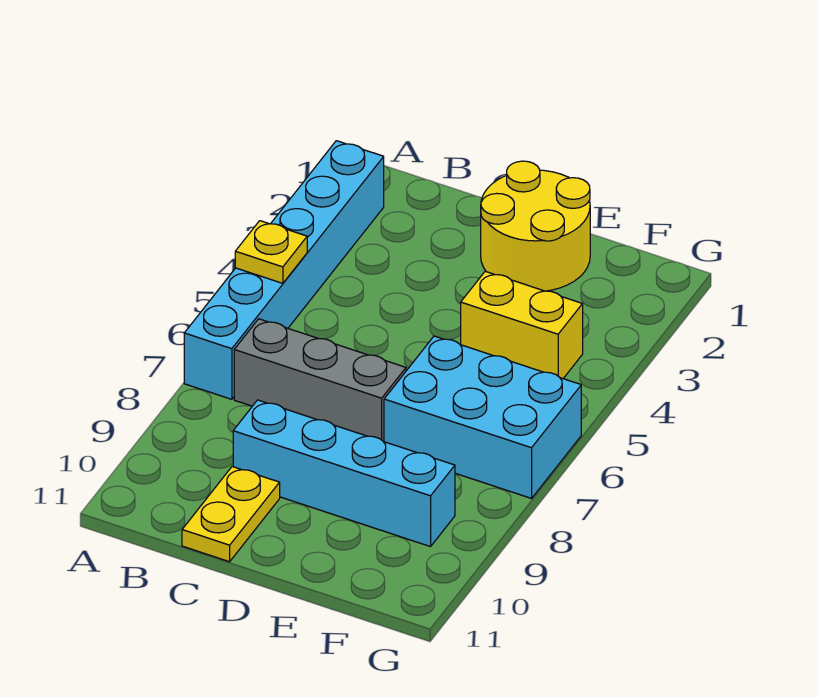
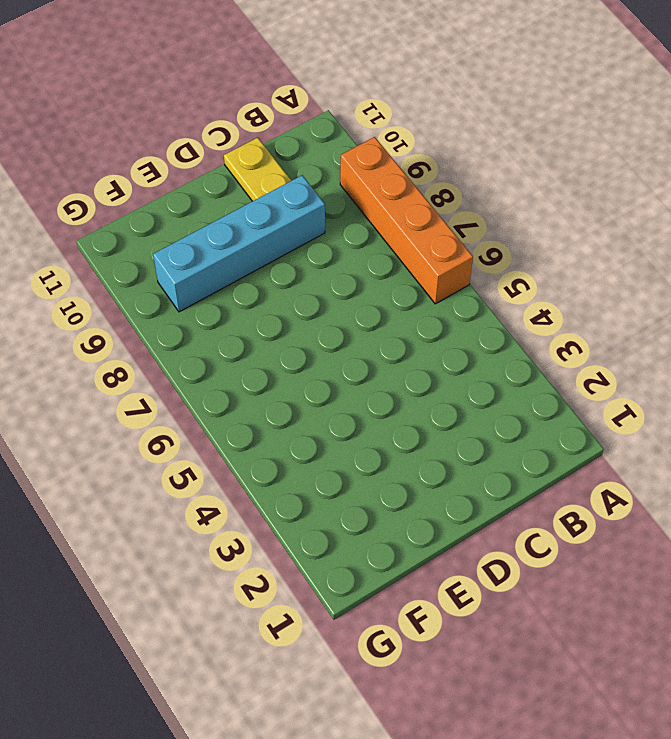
orange brick A6:A9 level 1 -> cyan brick A2:A7 level 1
none -> grey brick B7:D7 level 1
none -> yellow round brick D1:E2 level 1

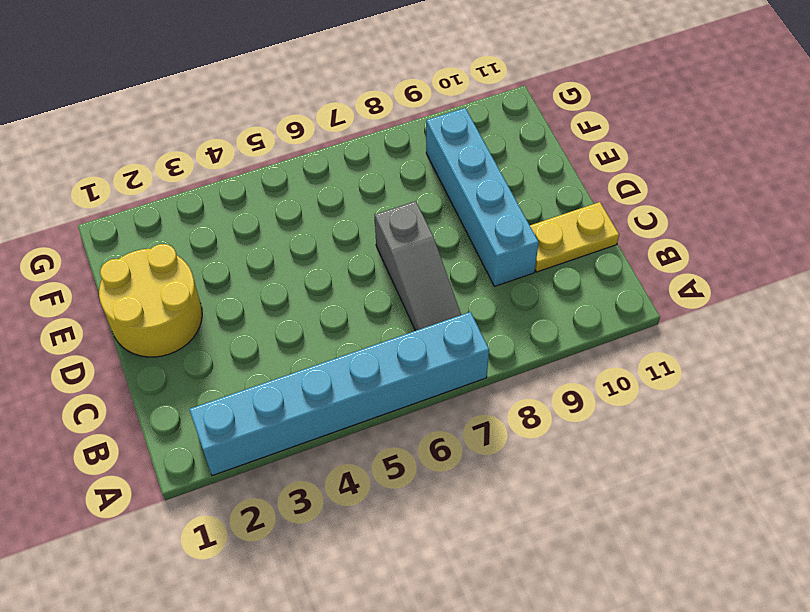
grey slope B7:D7 level 1 top D -> grey brick B7:D7 level 1
none -> yellow brick E4:F4 level 1
none -> cyan brick E6:G7 level 1

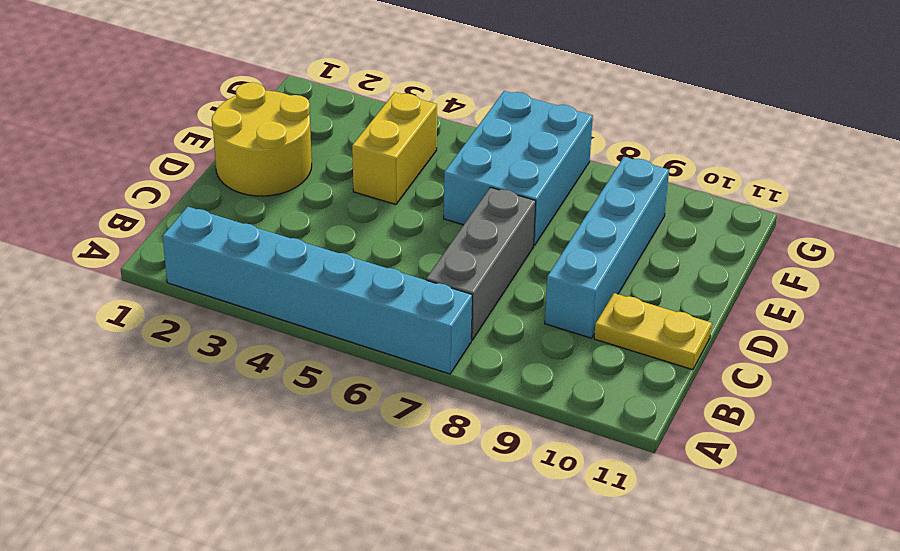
none -> yellow plate A5 level 2

